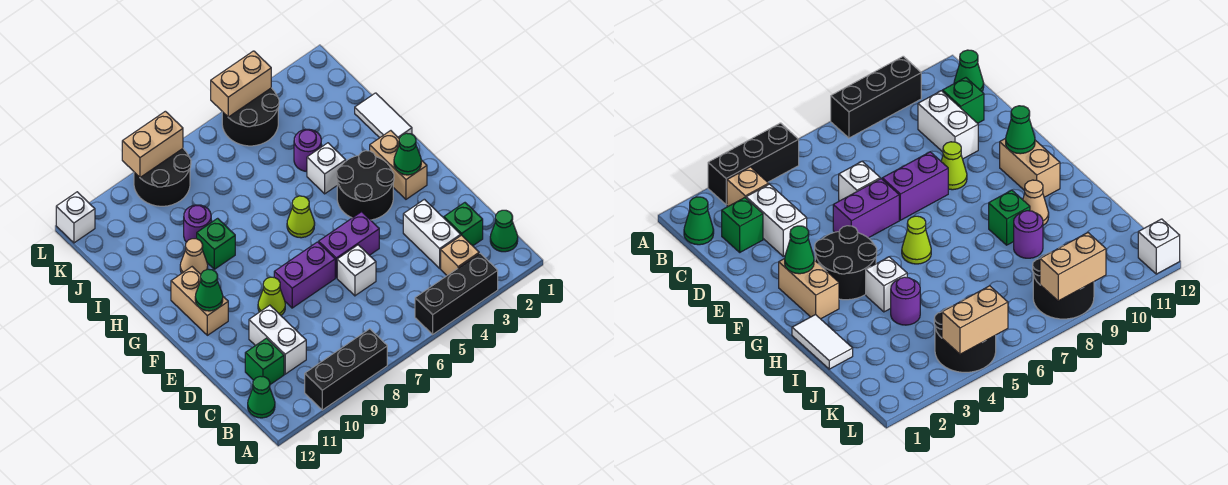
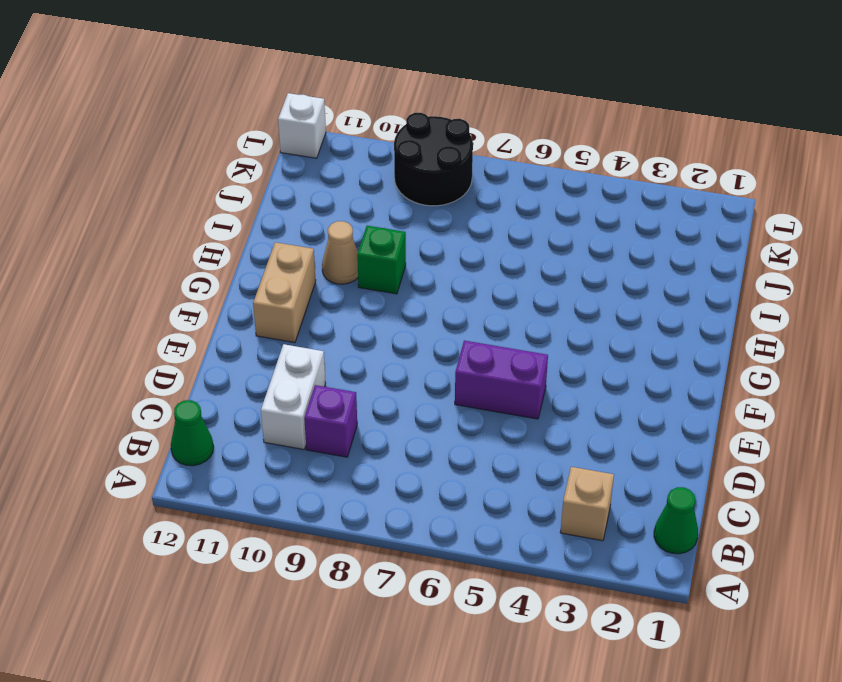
purple brick C9 level 1 -> none
none -> black brick A3:A5 level 1
none -> black brick A8:A10 level 1
none -> green brick C2 level 1
none -> white brick C3:D3 level 1

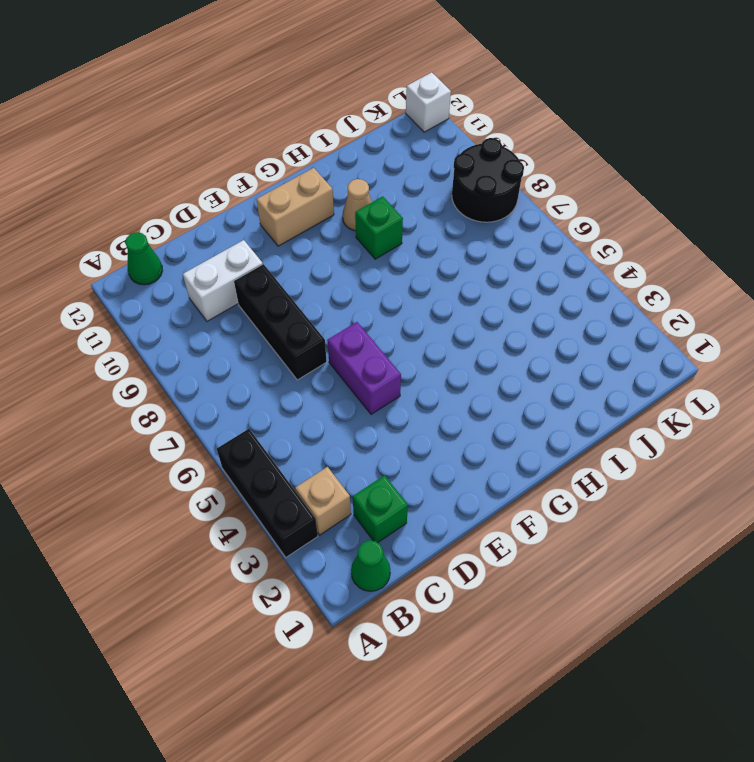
black brick D7:D9 level 1 -> black brick A8:A10 level 1
none -> white brick C3:D3 level 1
none -> green brick C11 level 1
none -> white brick D6 level 1
none -> purple brick E7:E8 level 1

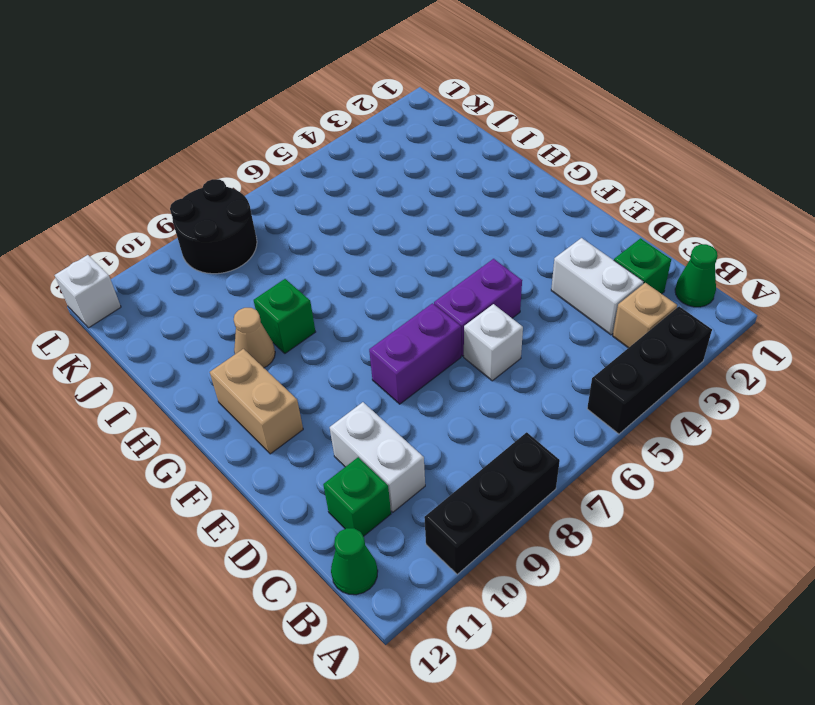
none -> lime cone E9 level 1
none -> tan brick F2:G2 level 1
none -> black round brick F3:G4 level 1
none -> lime cone G6 level 1

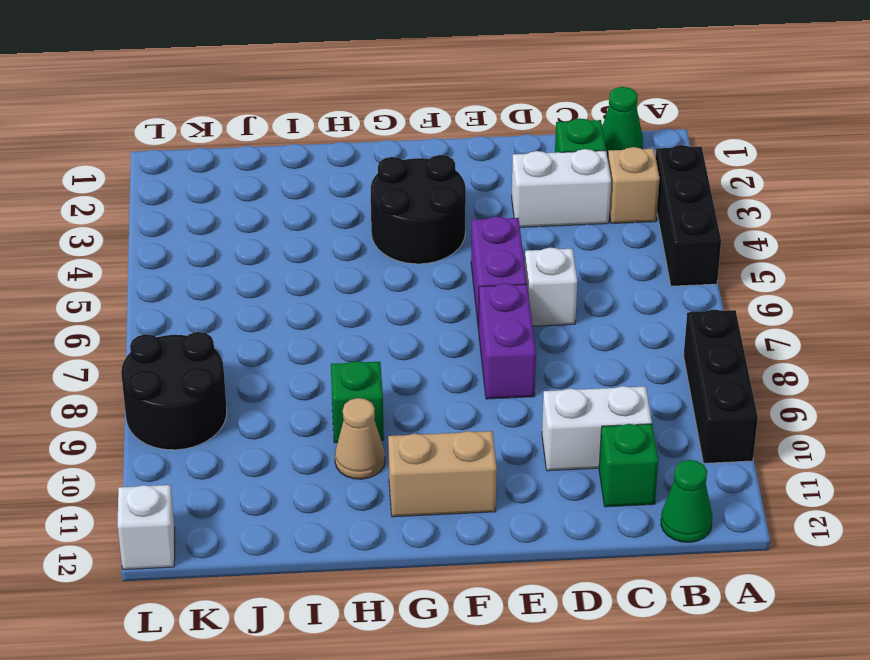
none -> lime cone E9 level 1
none -> tan brick F2:G2 level 1
none -> lime cone G6 level 1
none -> white tile H1:I1 level 1

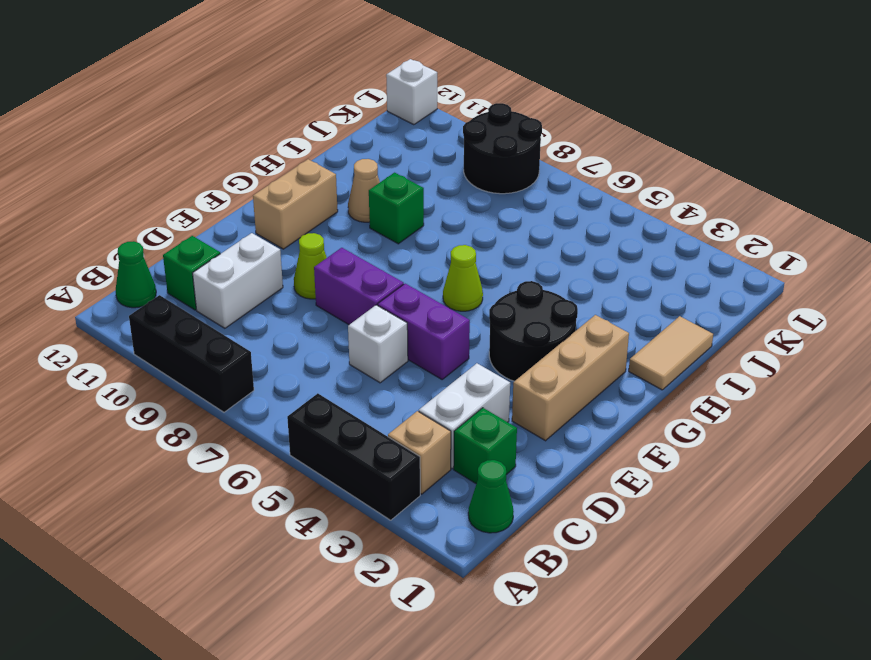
tan brick E2:G2 level 1 -> tan brick F2:G2 level 1
tan tile H1:I1 level 1 -> white tile H1:I1 level 1
none -> white brick H4 level 1
none -> purple round brick I4 level 1
none -> purple round brick I9 level 1
none -> black round brick K4:L5 level 1

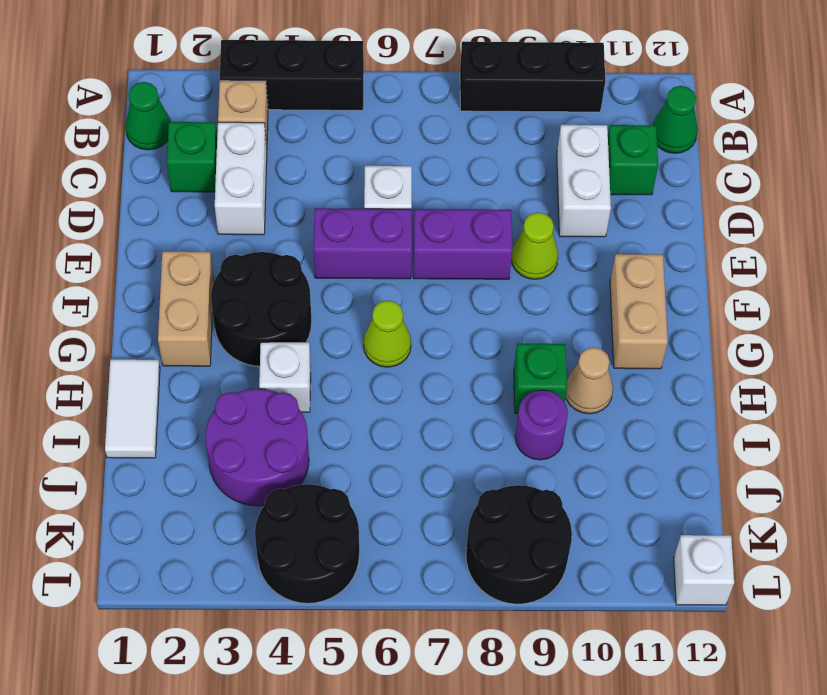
purple round brick I3:J4 level 1 -> purple round brick I4 level 1
none -> green cone F2 level 2
none -> green cone F11 level 2
none -> tan brick L4:L5 level 2
none -> tan brick L8:L9 level 2

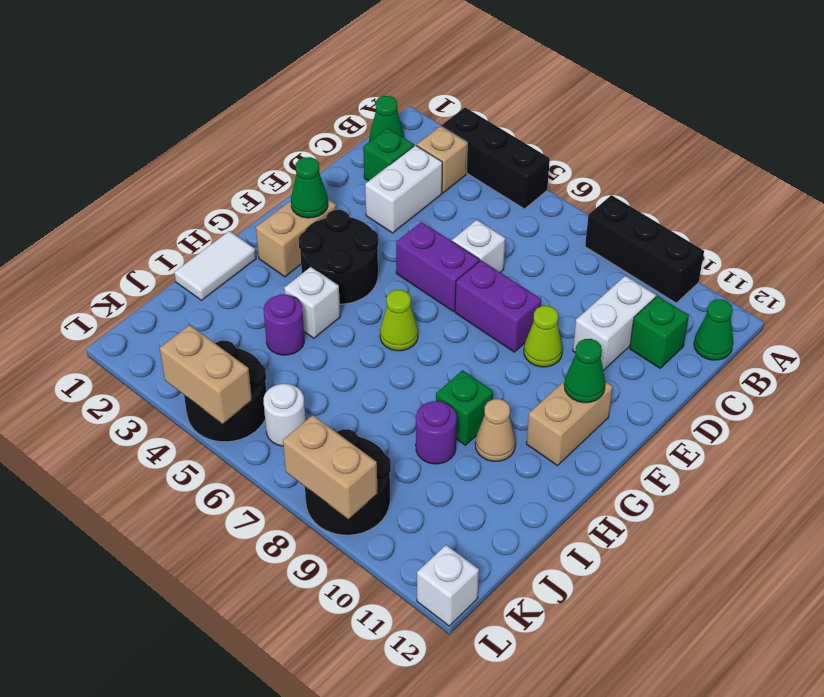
white round brick K6 level 1 -> none

